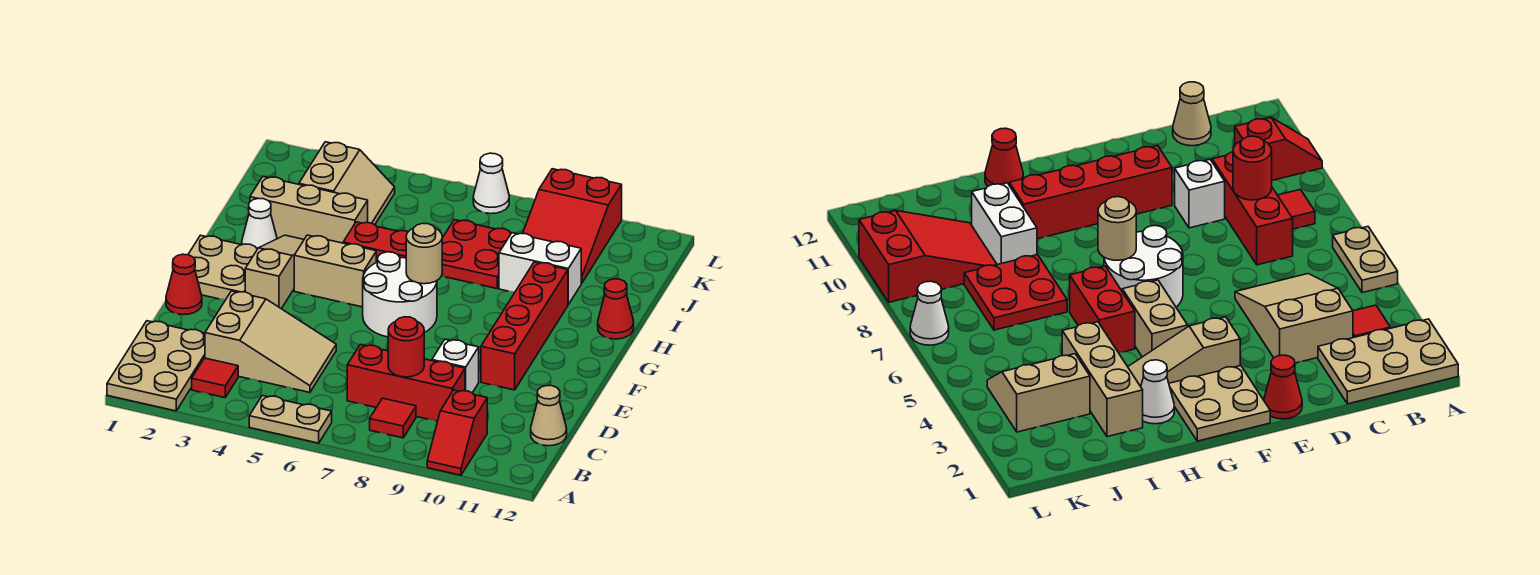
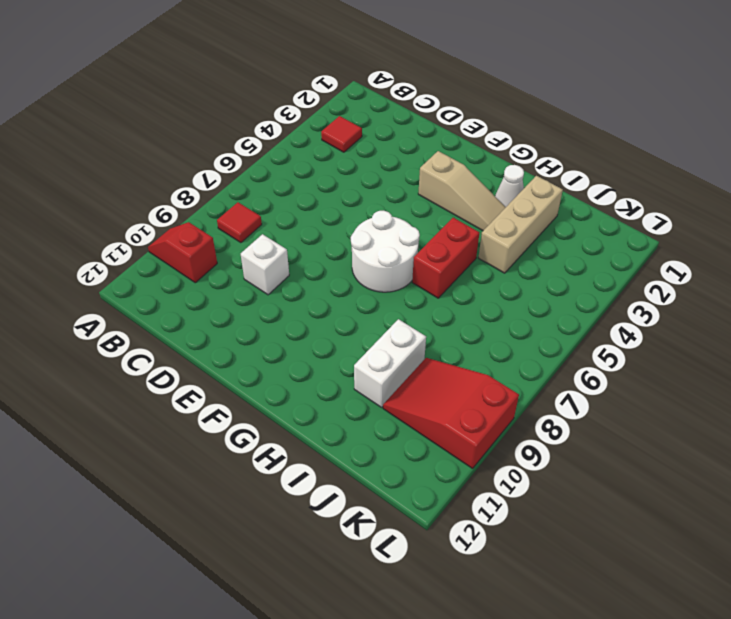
none -> tan plate A1:C2 level 1
none -> tan plate A5:A6 level 1
none -> tan slope C3:D5 level 1 top 3

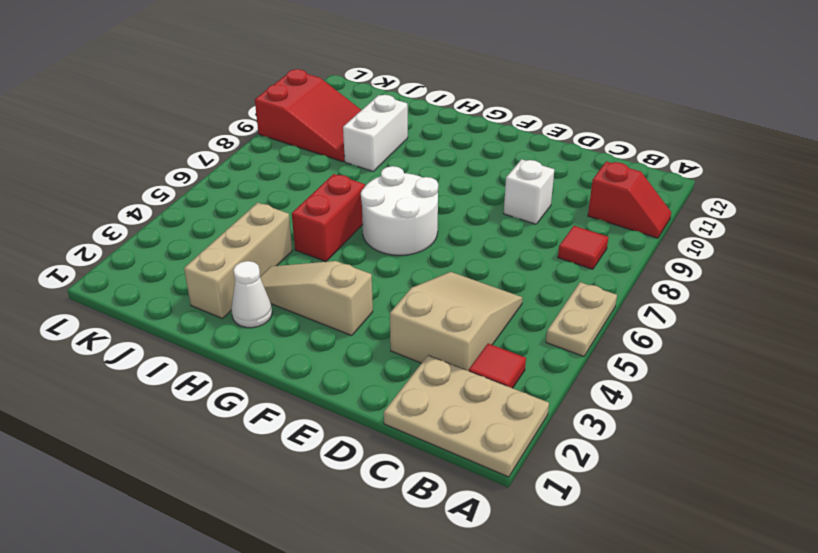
none -> red brick C7:C9 level 1
none -> tan cone C12 level 1
none -> red cone E1 level 1

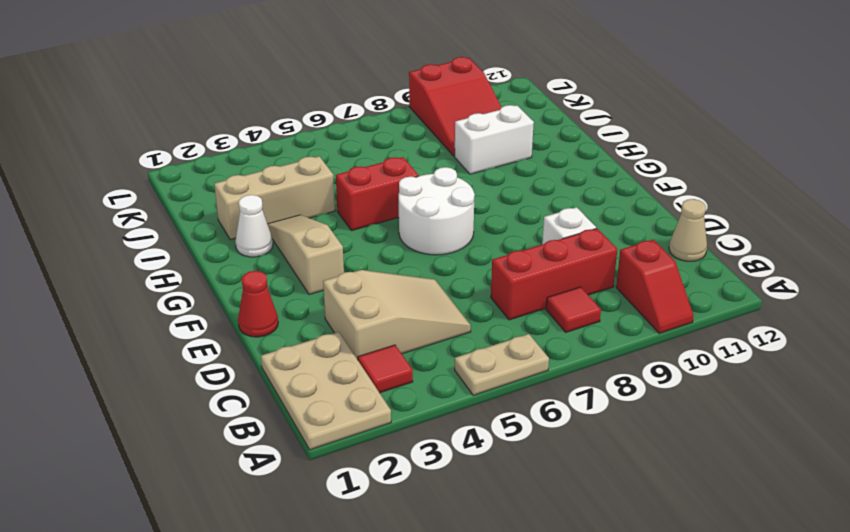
none -> red brick E10:H10 level 1
none -> tan plate F1:G2 level 1
none -> tan brick G4:G5 level 1

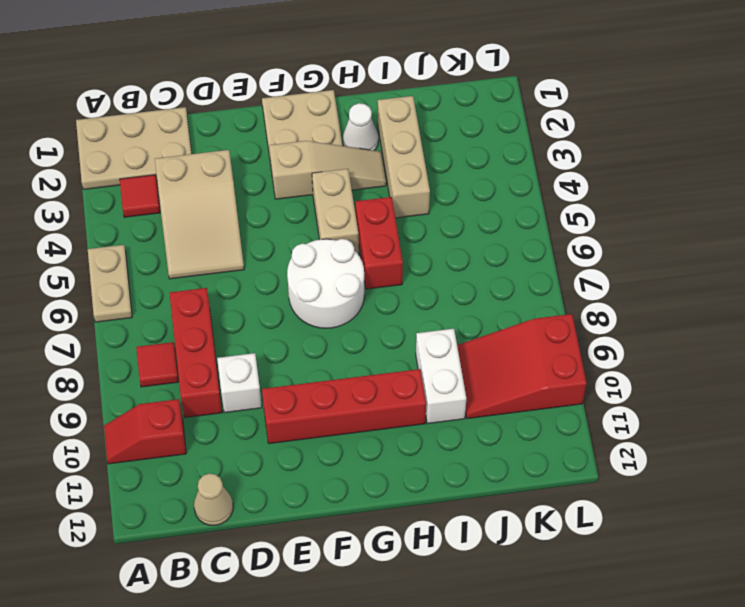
none -> red cone E1 level 1
none -> red cone H12 level 1
none -> red plate I7:J8 level 1

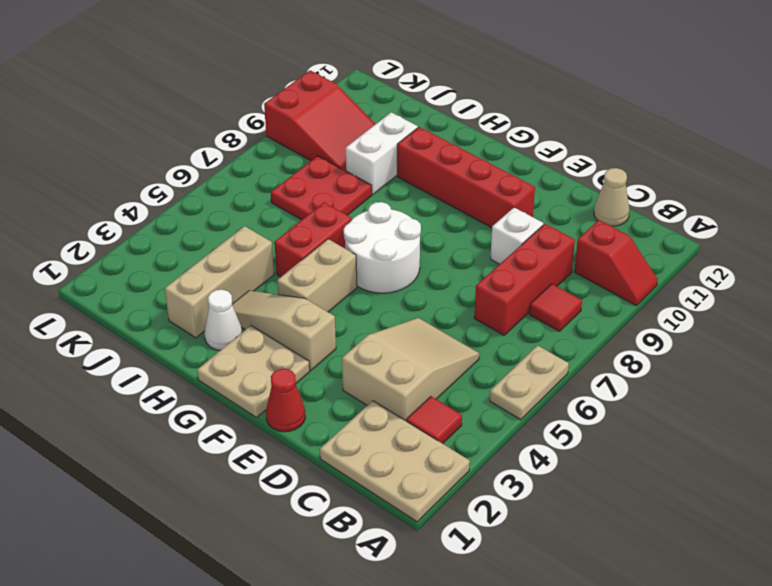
none -> red cone H12 level 1
none -> tan slope J3:K4 level 1 top 3
none -> white cone L7 level 1

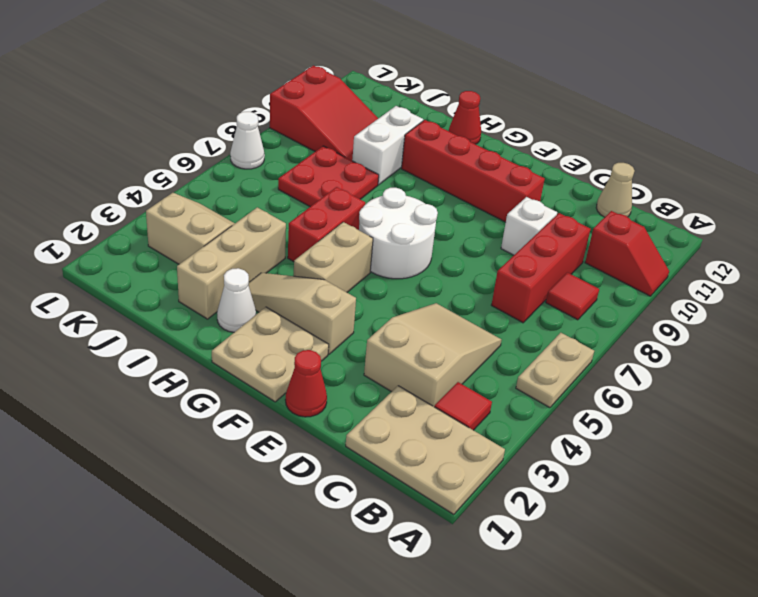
none -> red round brick C8 level 2
none -> tan round brick G7 level 2

